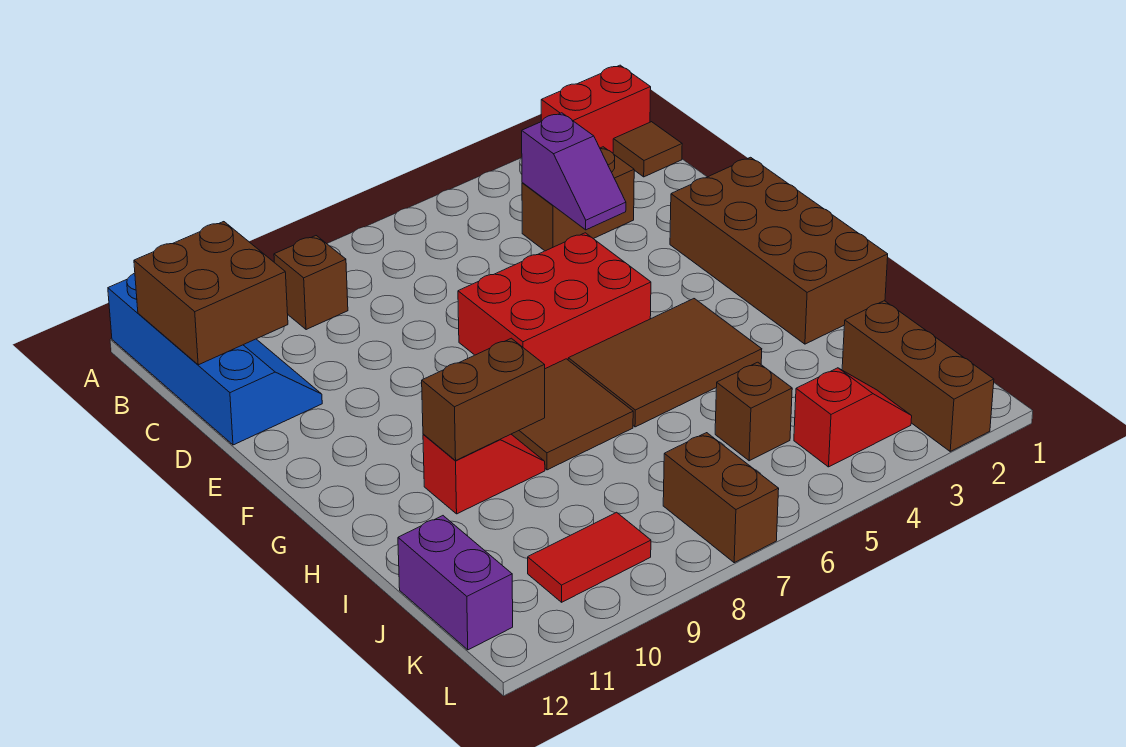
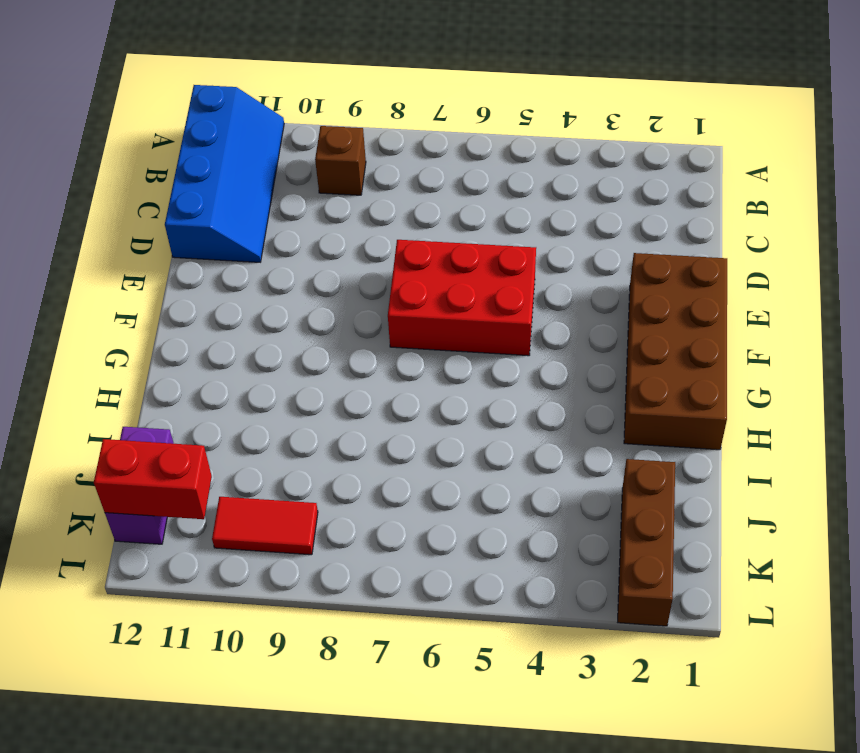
red brick K11:K12 level 2 -> red brick A1:A2 level 1
none -> brown tile B1 level 1
none -> brown brick C3:C4 level 1
none -> brown tile G4:H6 level 1

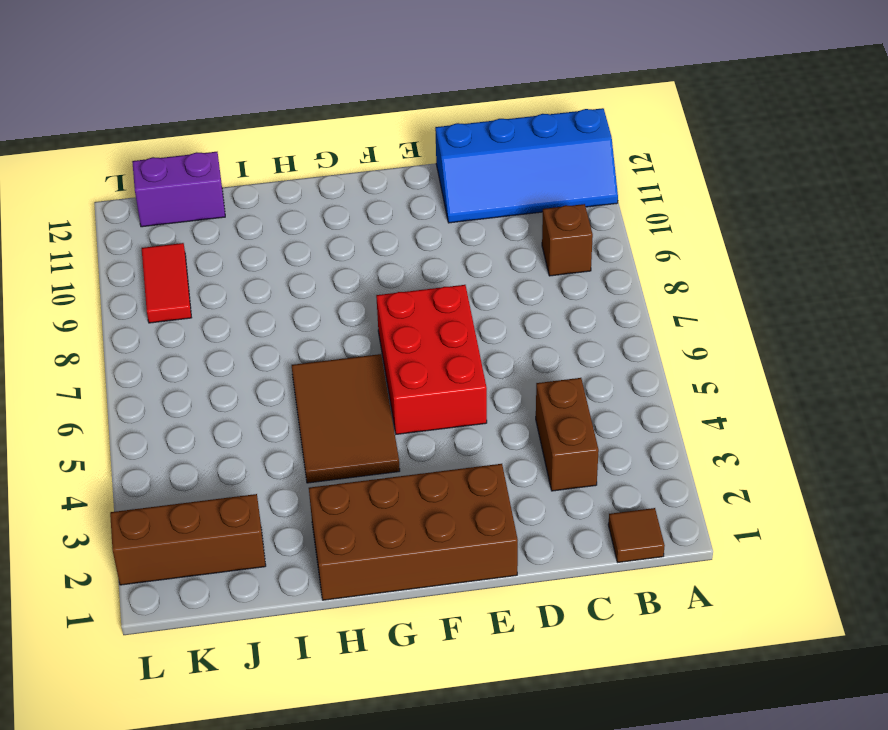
none -> red brick A1:A2 level 1
none -> brown tile G7:H8 level 1
none -> red slope H9:H10 level 1 top 10

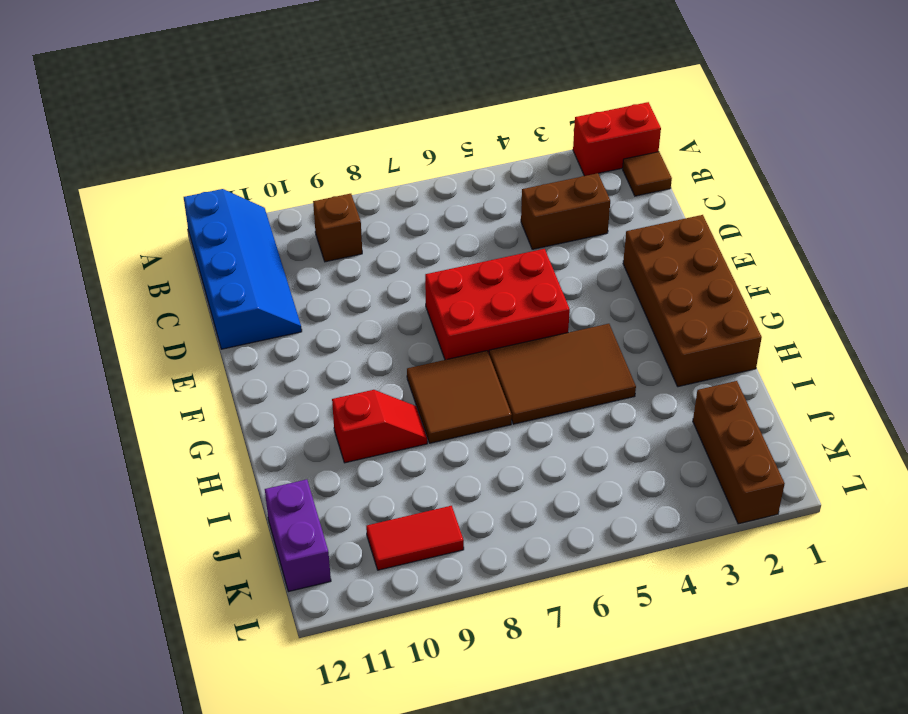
none -> brown brick J5 level 1
none -> red slope K3:K4 level 1 top 4
none -> brown brick K7:L7 level 1

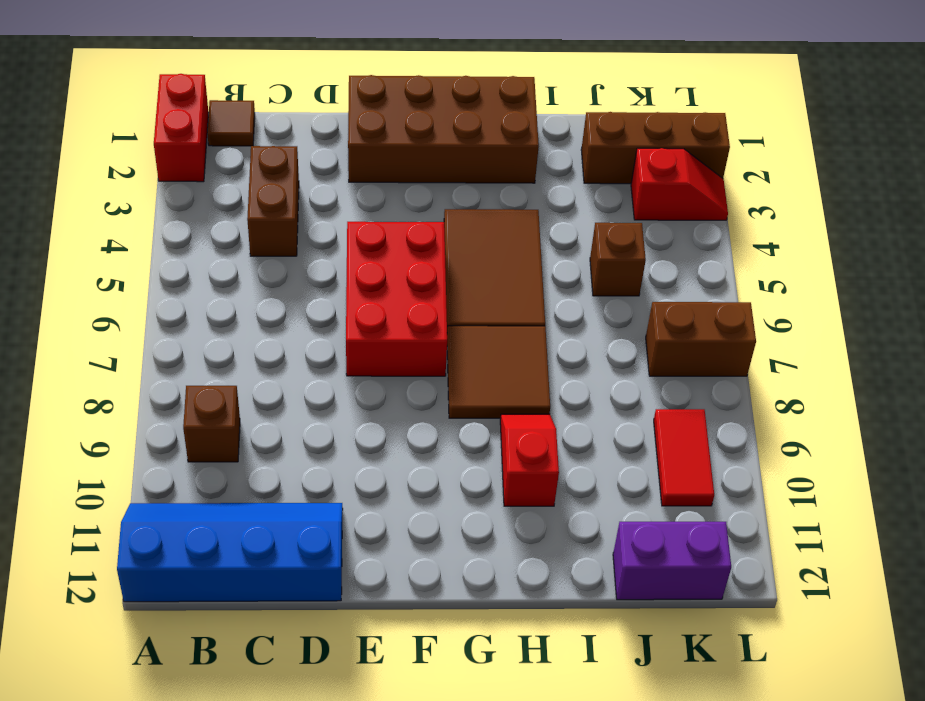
red slope K3:L3 level 1 top K -> red slope K3:K4 level 1 top 4
none -> brown brick B11:C12 level 2
none -> purple slope C4:D4 level 2 top C
none -> brown brick H9:H10 level 2

